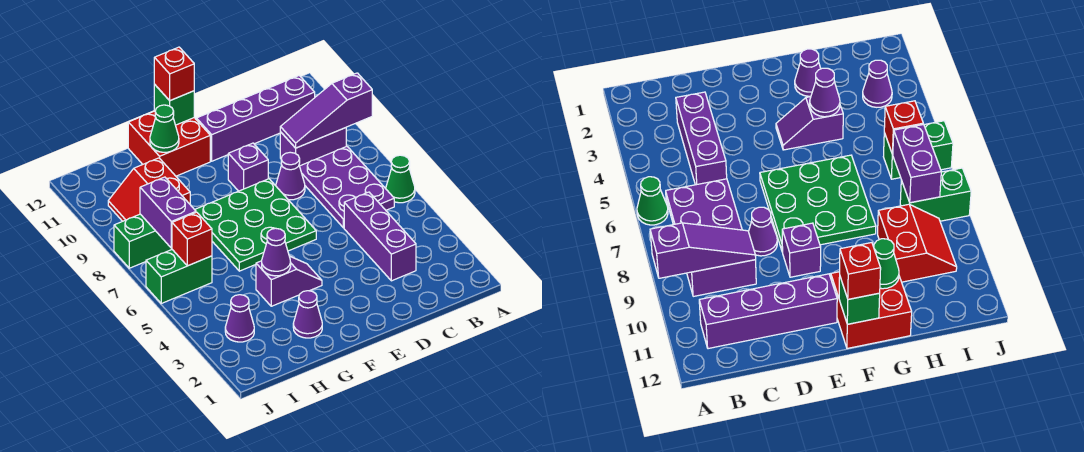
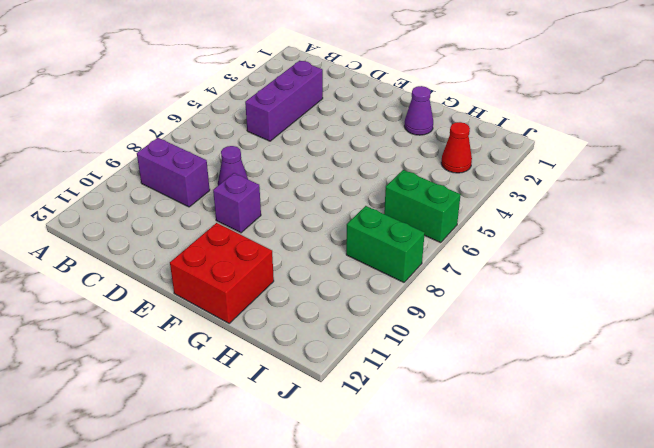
red cone I3 level 1 -> purple cone I3 level 1
none -> green cone A6 level 1
none -> purple plate B6:C8 level 1
none -> purple brick B11:E11 level 1

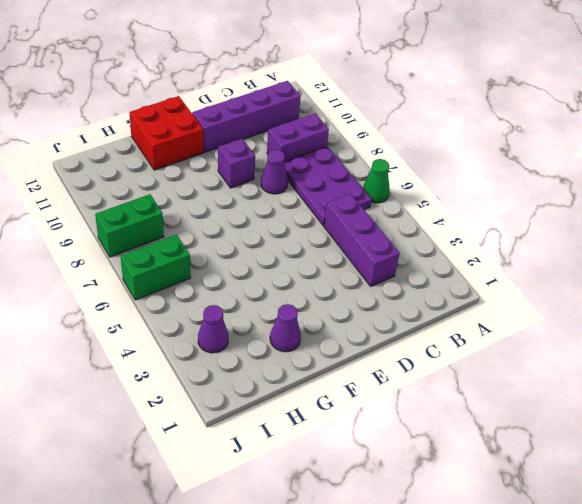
none -> green plate E6:G8 level 1
none -> purple slope F4:G4 level 1 top G
none -> red slope H9:I10 level 1 top H

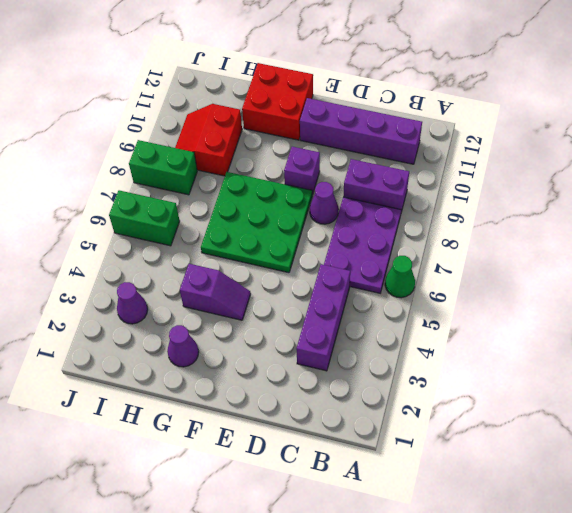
none -> purple slope A9:C9 level 2 top A
none -> green brick F12 level 2
none -> purple cone G4 level 2

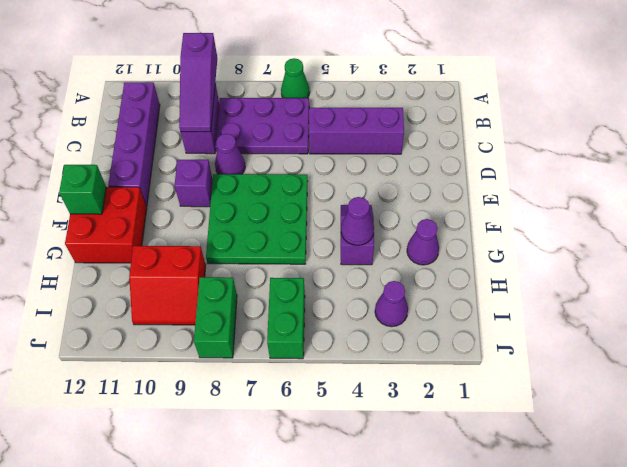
none -> green cone G11 level 2
none -> red brick I6 level 2
none -> purple brick I7:I8 level 2

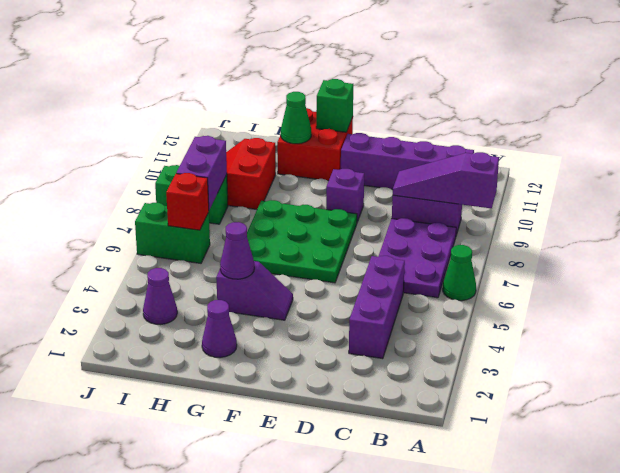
none -> purple cone D8 level 1
none -> red brick F12 level 3

